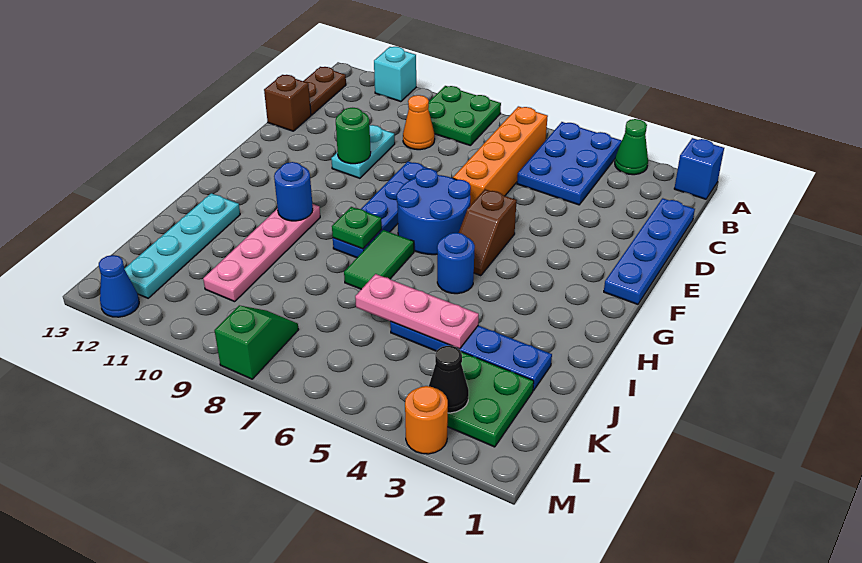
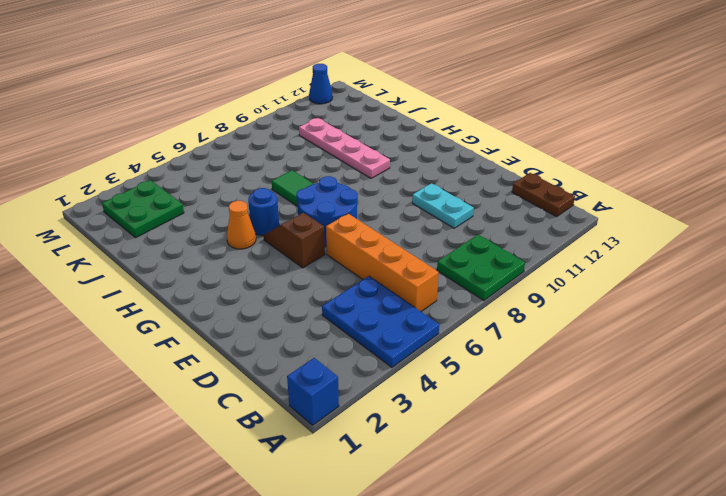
orange cone H4 level 1 -> orange cone C9 level 1
none -> green cone A3 level 1
none -> cyan brick A11 level 1
none -> blue plate C1:F1 level 1

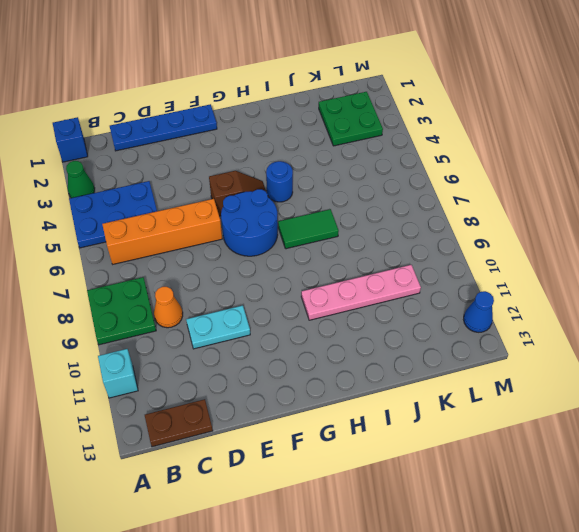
none -> brown brick D13 level 1
none -> blue plate E8:H8 level 1
none -> cyan plate I12:L12 level 1

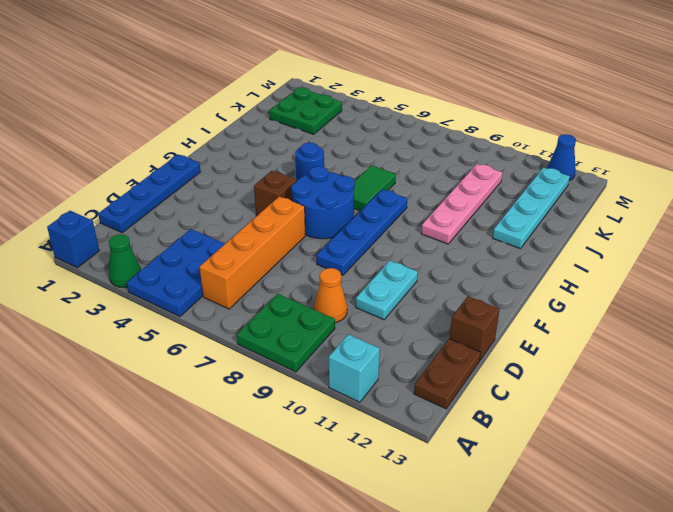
none -> blue plate J2:J5 level 1
none -> green slope L8:M8 level 1 top M
none -> orange round brick M3 level 1

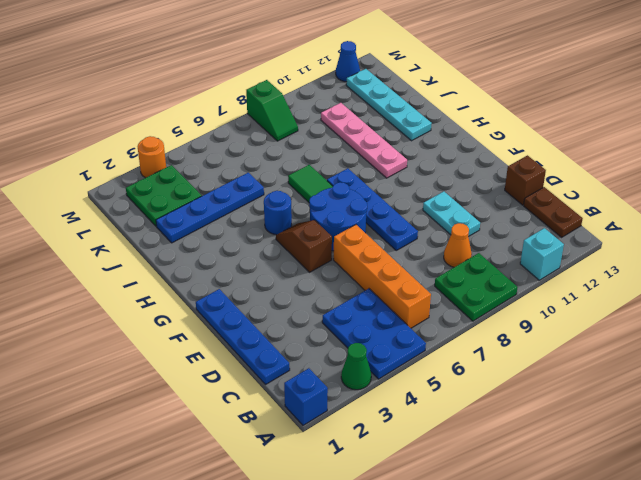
none -> green round brick E10 level 2
none -> green plate H8 level 2
none -> blue round brick H10 level 2

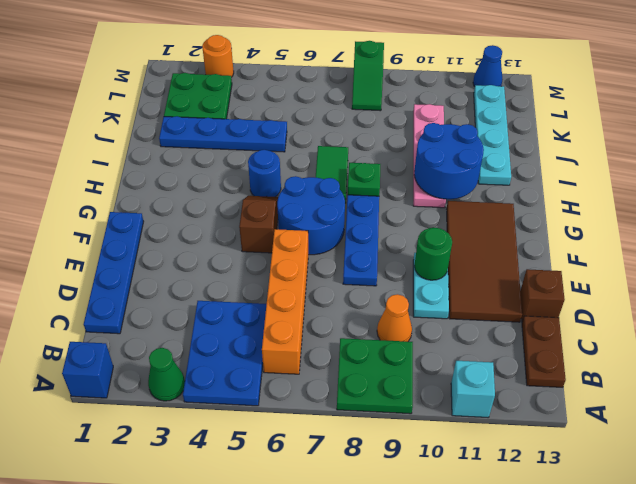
brown tile D11:G12 level 1 -> none
blue round brick H10:I11 level 2 -> blue round brick H10 level 2
none -> pink plate J4:J6 level 2
none -> black cone L3 level 2

